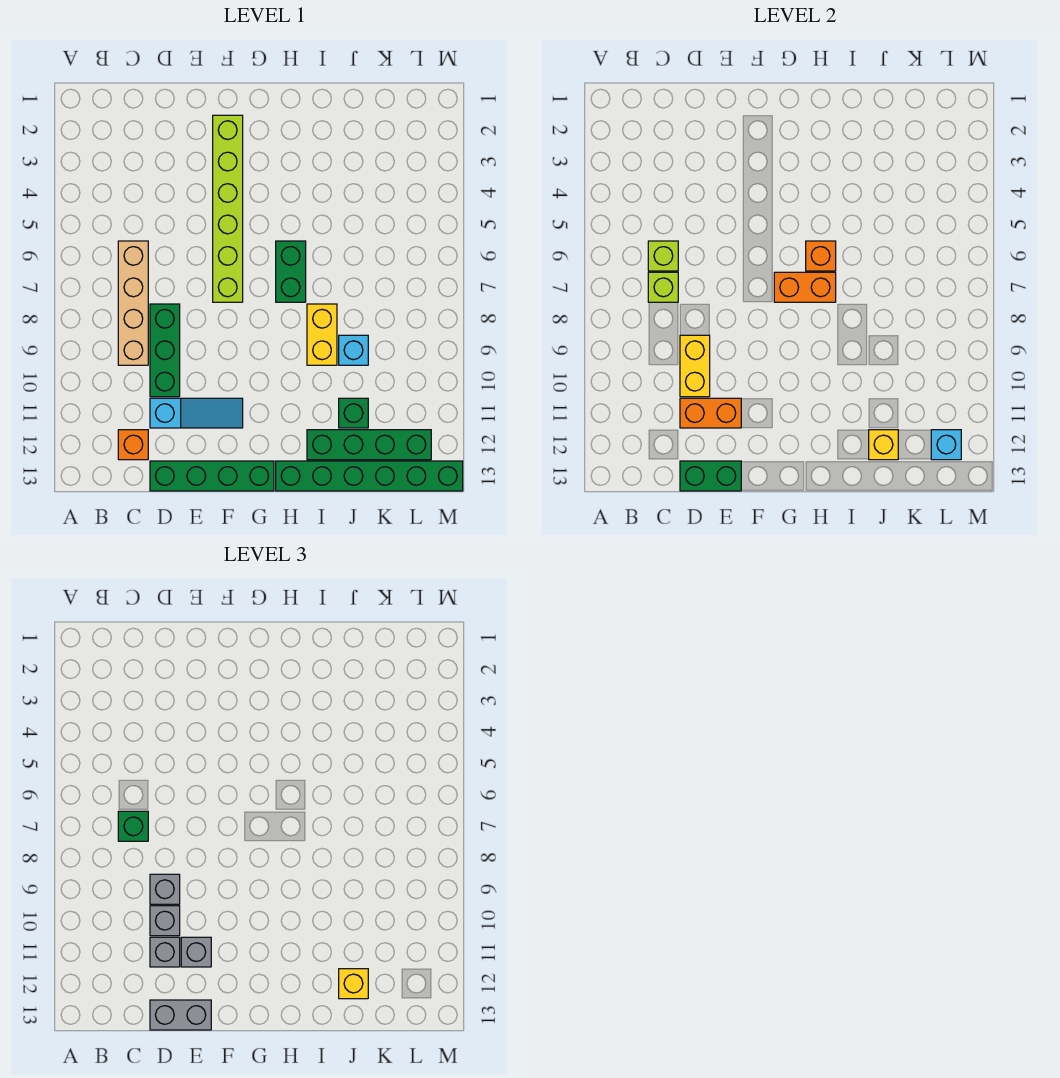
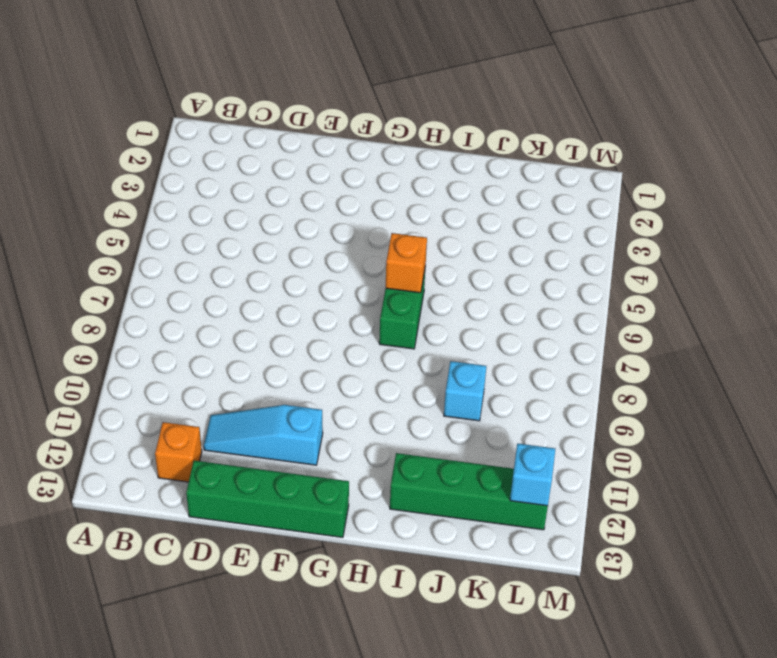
cyan slope D11:F11 level 1 top F -> cyan slope D11:F11 level 1 top D
none -> tan brick C6:C9 level 1
none -> green brick D8:D10 level 1
none -> lime brick F2:F7 level 1

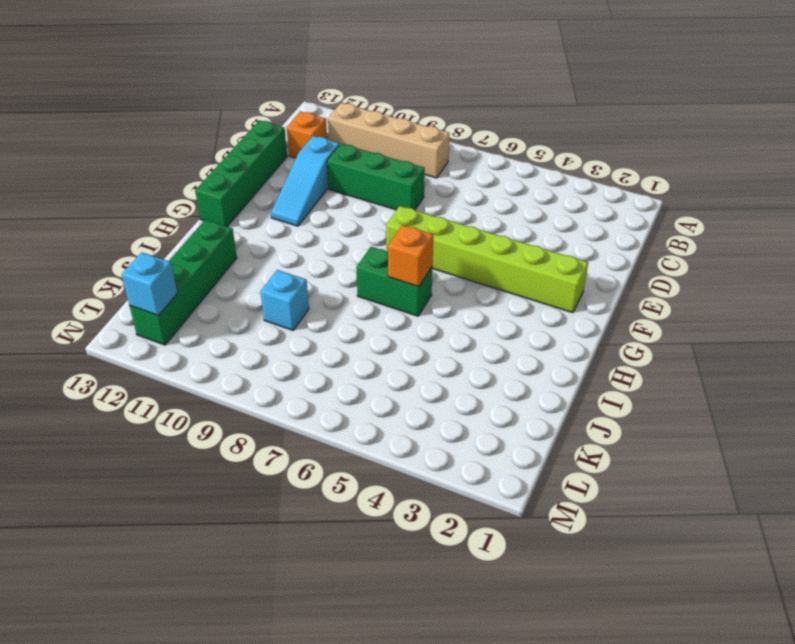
tan brick B8:B11 level 1 -> tan brick C6:C9 level 1
none -> green brick H13:M13 level 1
none -> yellow brick I8:I9 level 1
none -> green brick J11 level 1

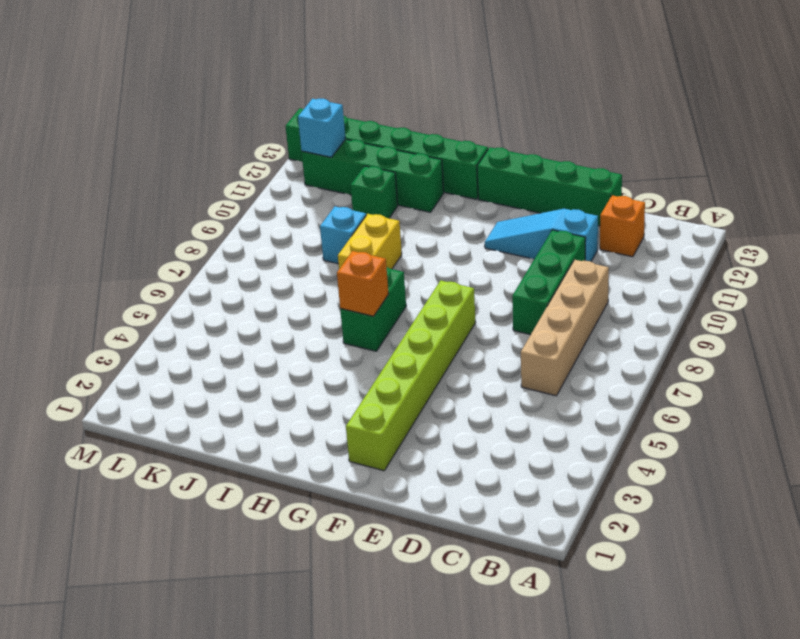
none -> lime brick C6 level 2
none -> lime brick C7 level 2
none -> yellow brick D9:D10 level 2

